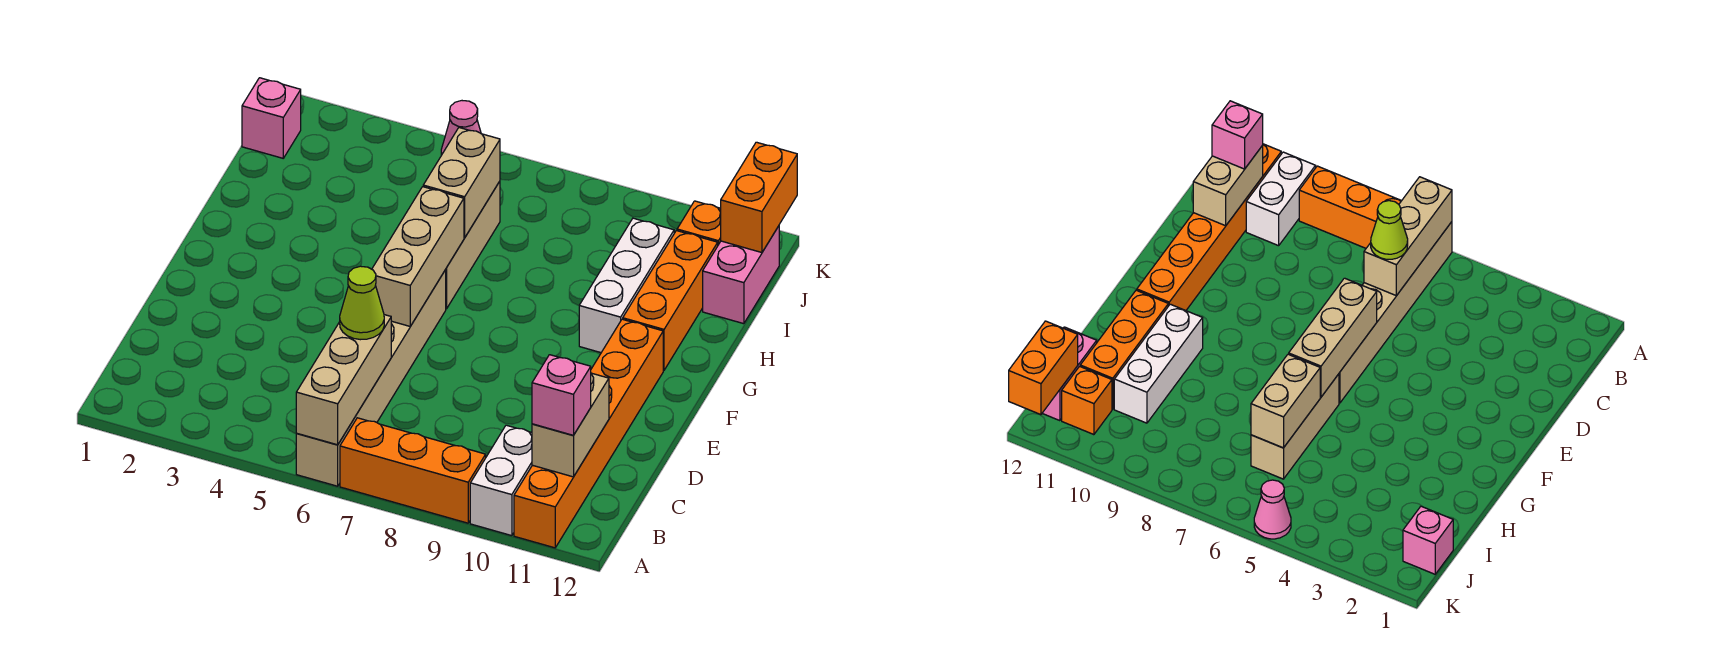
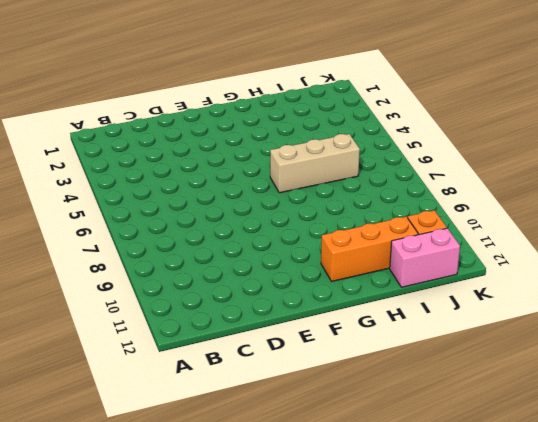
none -> tan brick A6:F6 level 1
none -> orange brick A7:A9 level 1
none -> white brick A10:B10 level 1

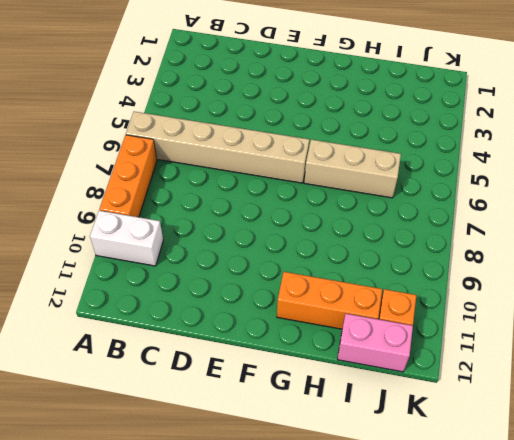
none -> orange brick A11:F11 level 1
none -> white brick G10:I10 level 1
none -> pink brick J1 level 1

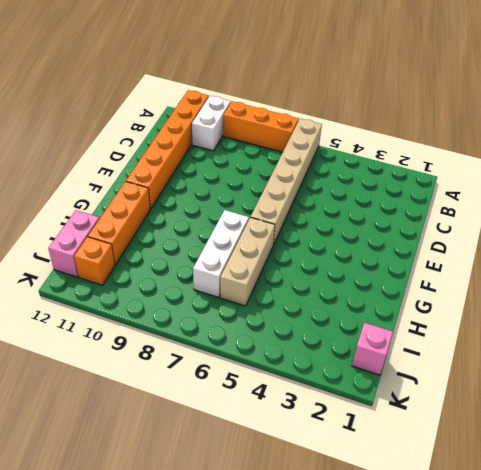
white brick G7:I7 level 1 -> white brick G10:I10 level 1
none -> pink cone K5 level 1
none -> tan brick A6:C6 level 2
none -> tan brick B11:C11 level 2

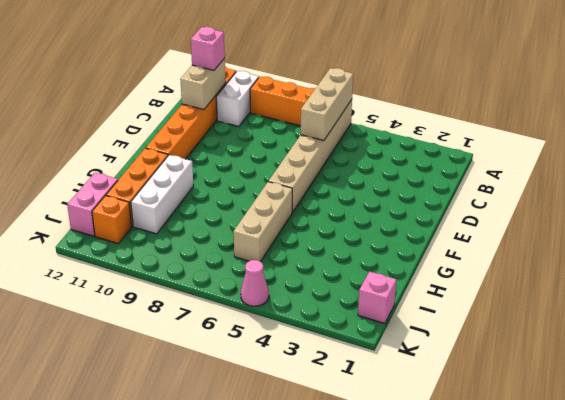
none -> tan brick E6:G6 level 2
none -> tan brick H6:I6 level 2
none -> orange brick J12:K12 level 2

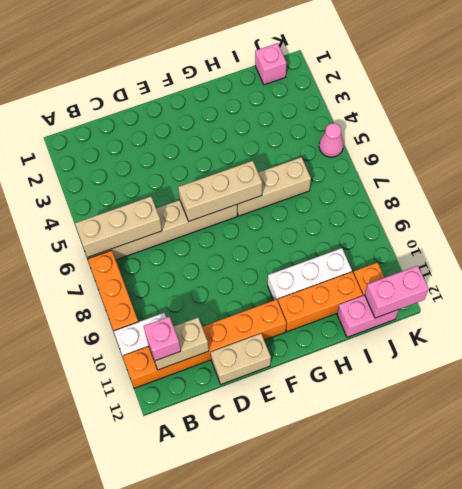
tan brick D12:E12 level 1 -> tan brick H6:I6 level 2
pink brick J12:K12 level 2 -> orange brick J12:K12 level 2
none -> lime cone C6 level 3

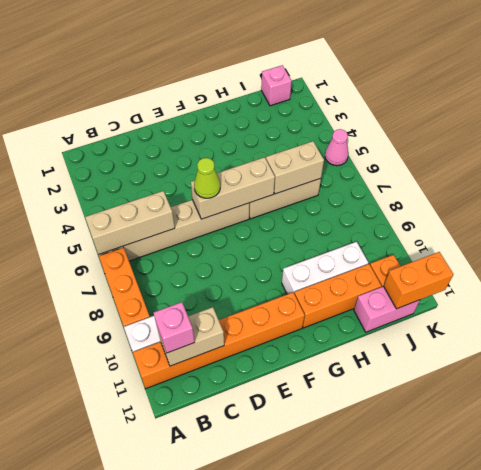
lime cone E6 level 3 -> lime cone C6 level 3

